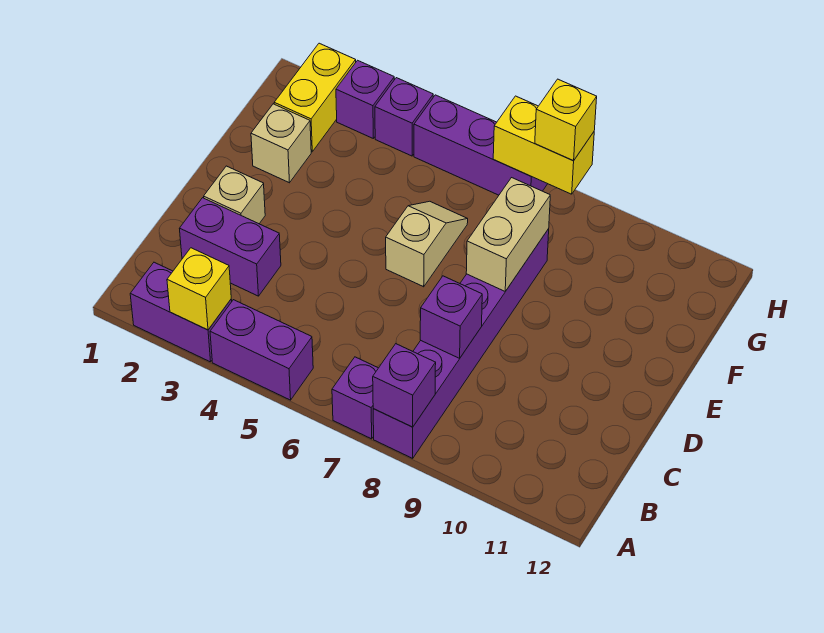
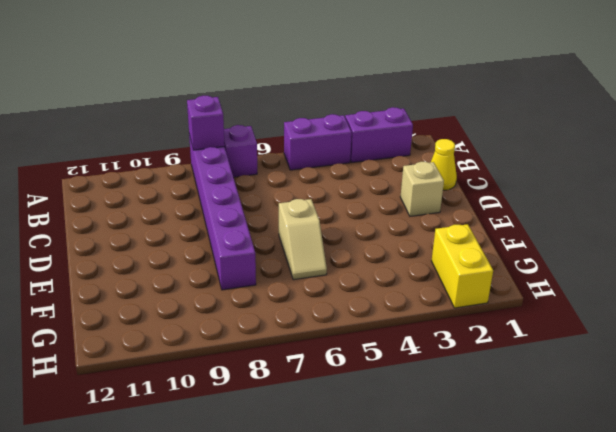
yellow cone C1 level 1 -> none
none -> purple brick C2:C3 level 1
none -> tan brick F2 level 1
none -> purple brick H3 level 1

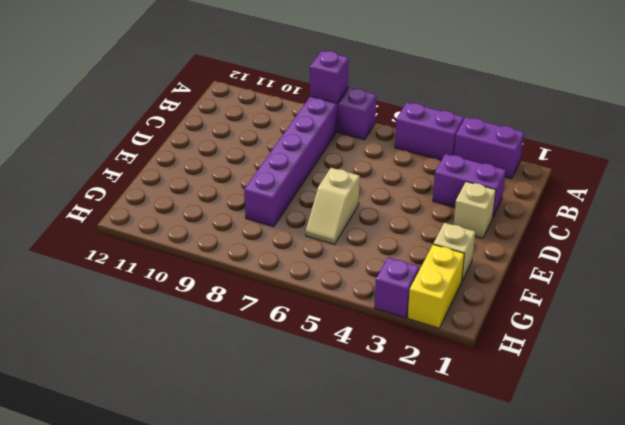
none -> purple brick H4 level 1
none -> purple brick H5:H7 level 1
none -> yellow brick A3 level 2

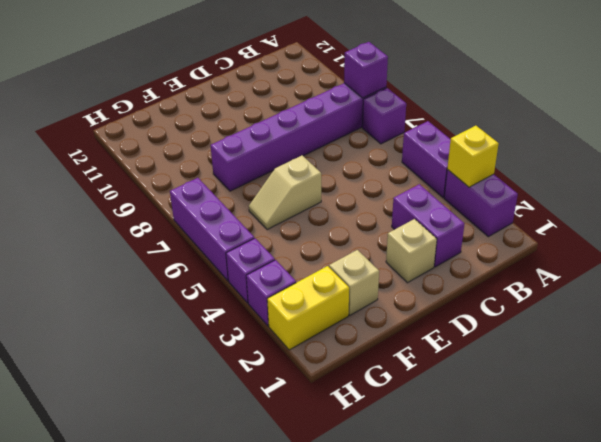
none -> purple brick C8 level 2
none -> tan brick E8:F8 level 2
none -> yellow brick H7:H8 level 2

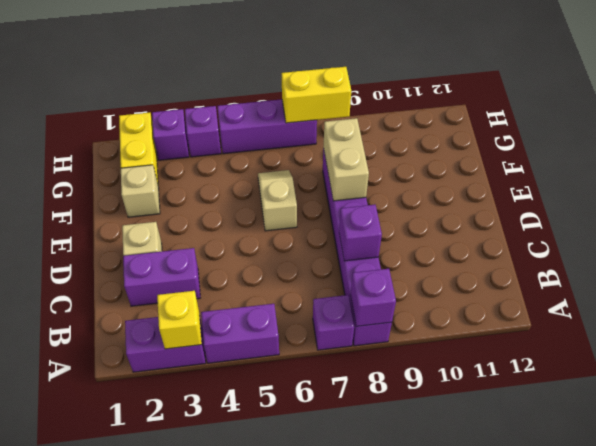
none -> yellow brick H8 level 3

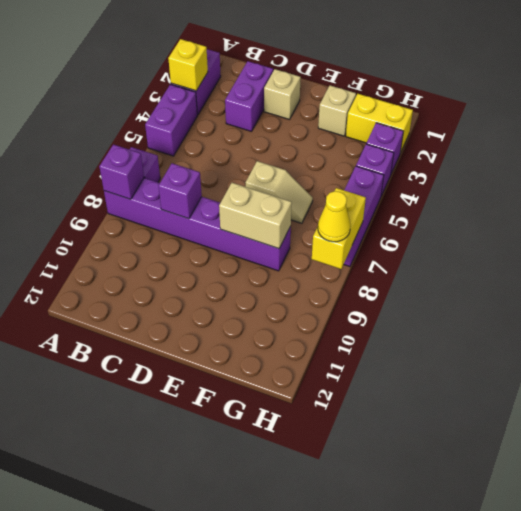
yellow cone H8 level 3 -> yellow brick H8 level 3

